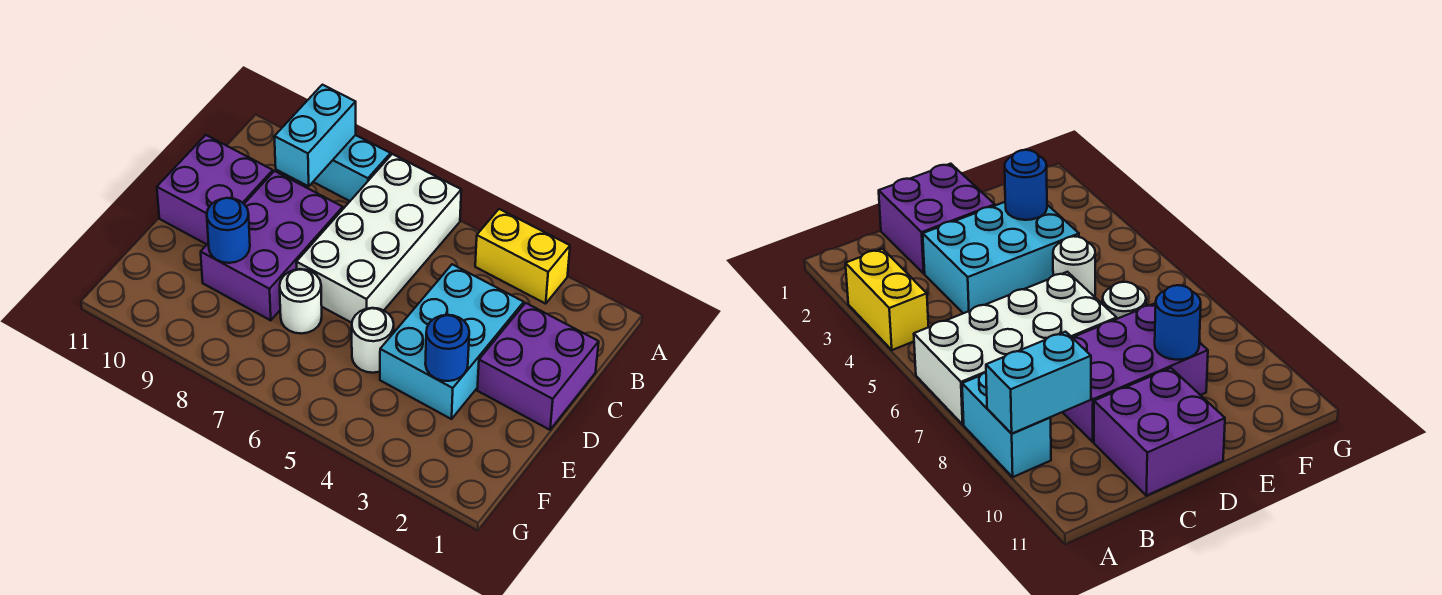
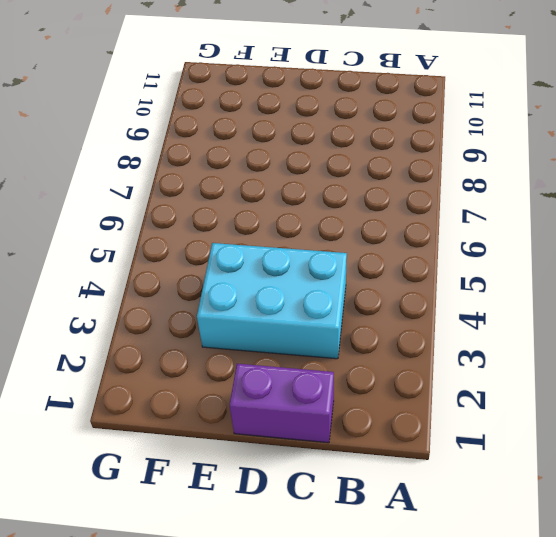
purple brick C1:D1 level 1 -> purple brick C1:D2 level 1
none -> yellow brick A3:A4 level 1
none -> white brick A6:D7 level 1
none -> cyan brick A8:A9 level 1

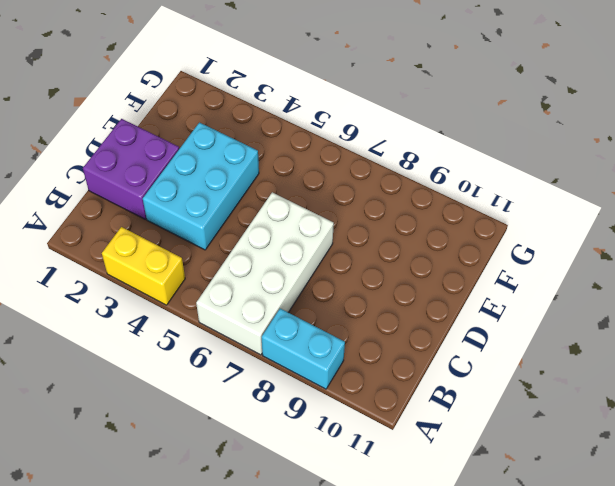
none -> purple brick C8:E9 level 1
none -> purple brick C10:D11 level 1
none -> white round brick E5 level 1

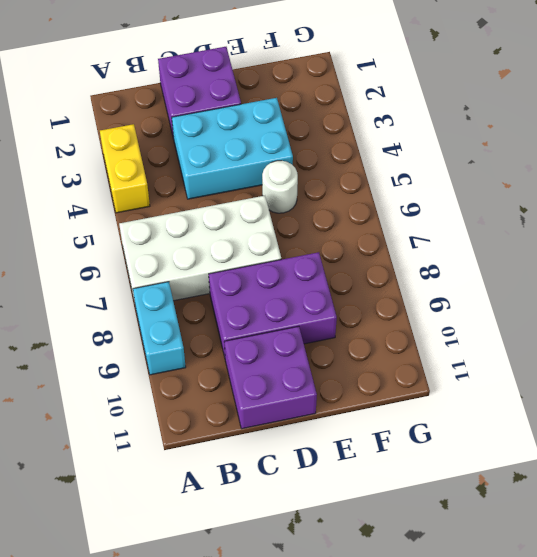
none -> white round brick E7 level 1
none -> cyan brick A9:B9 level 2
none -> blue round brick E3 level 2

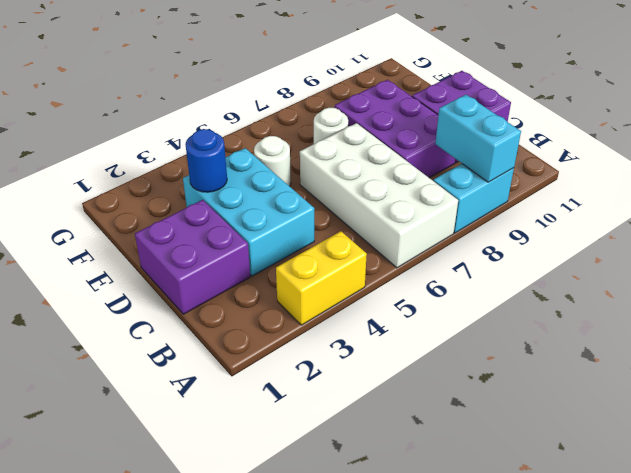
none -> blue round brick E9 level 2

